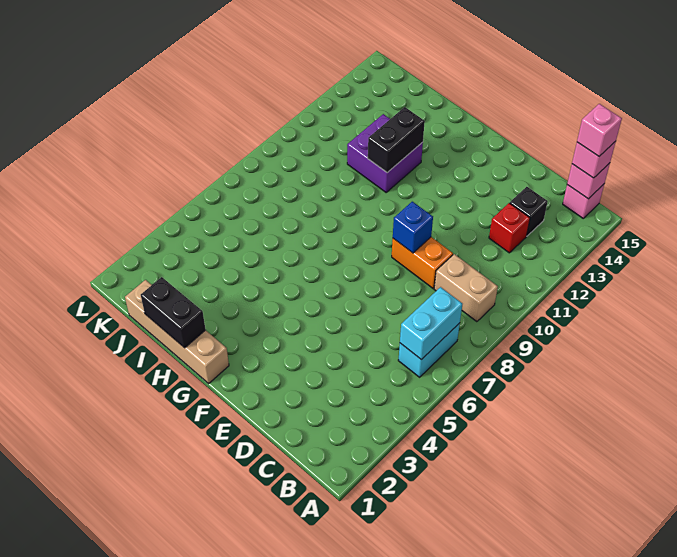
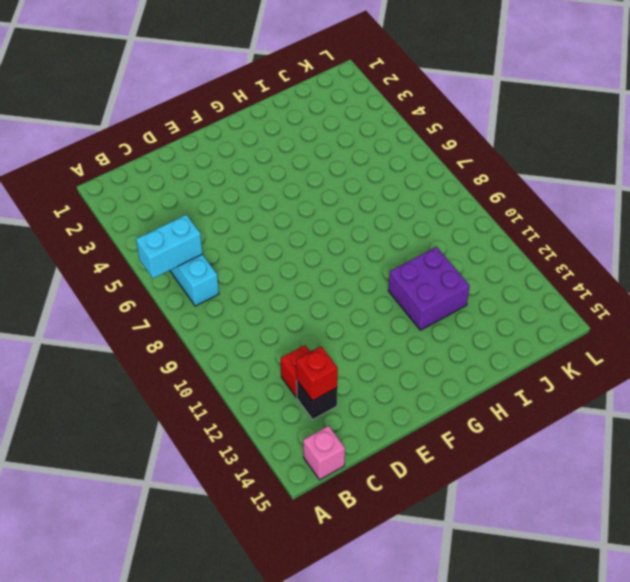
cyan brick A6:B6 level 2 -> cyan brick B6:B7 level 2
red brick C13 level 2 -> none
none -> tan brick B9:C9 level 1
none -> orange brick D9:E9 level 1
none -> tan brick G1:J1 level 1

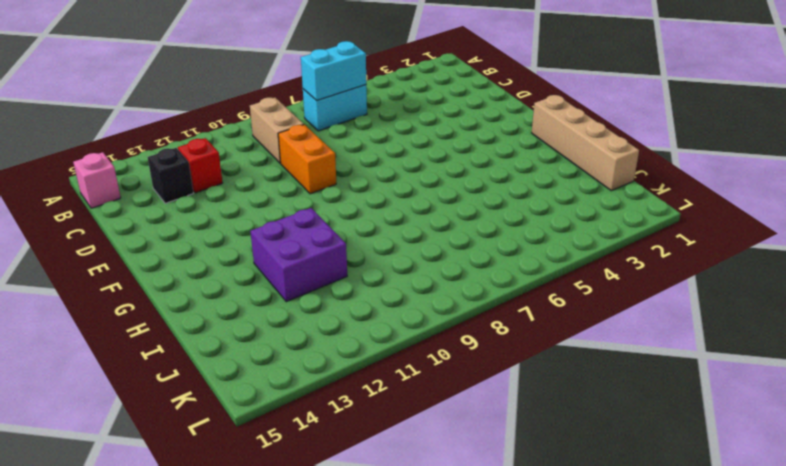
none -> pink brick B15 level 2
none -> blue brick E9 level 2
none -> black brick H1:I1 level 2

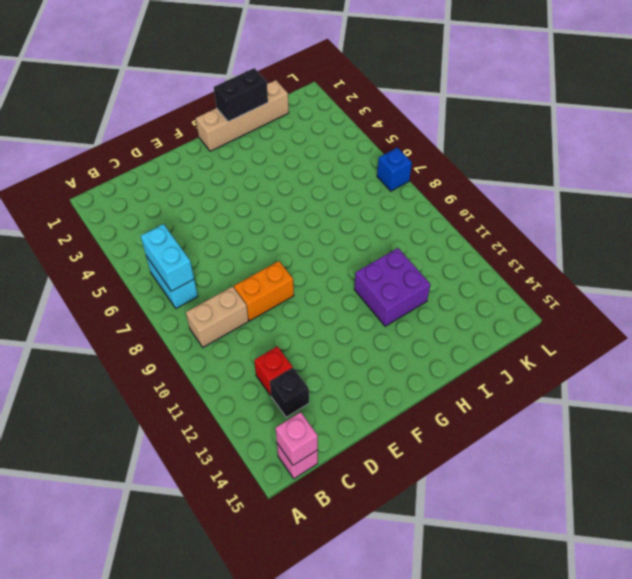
blue brick L7 level 1 -> blue brick E9 level 2
none -> black brick H11:H12 level 2
none -> pink brick B15 level 3
none -> pink brick B15 level 4

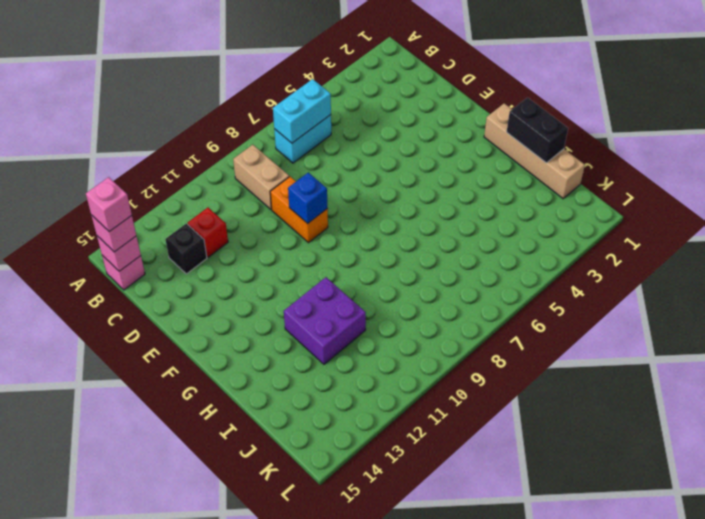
none -> black brick H11:H12 level 2

